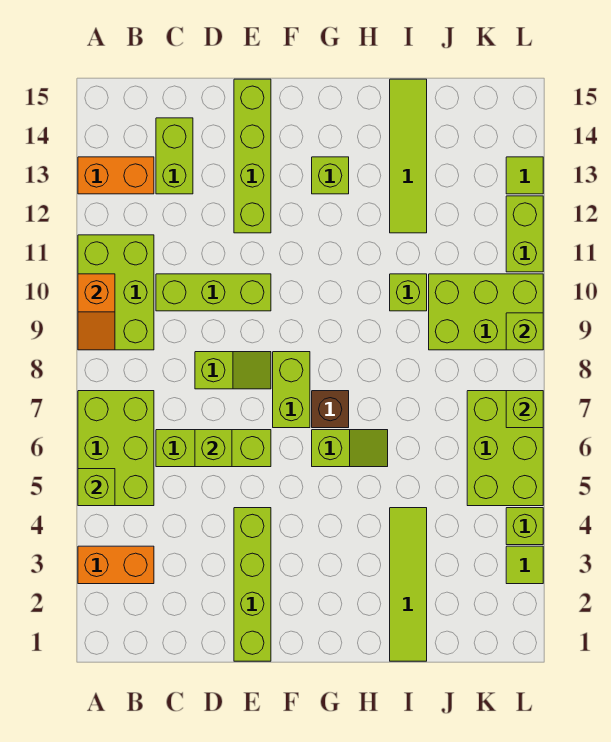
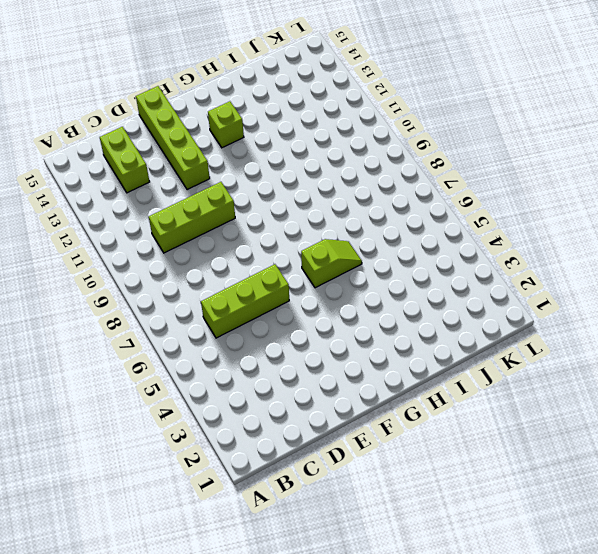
none -> orange brick A3:B3 level 1
none -> lime brick A5:B7 level 1
none -> lime brick A9:B11 level 1

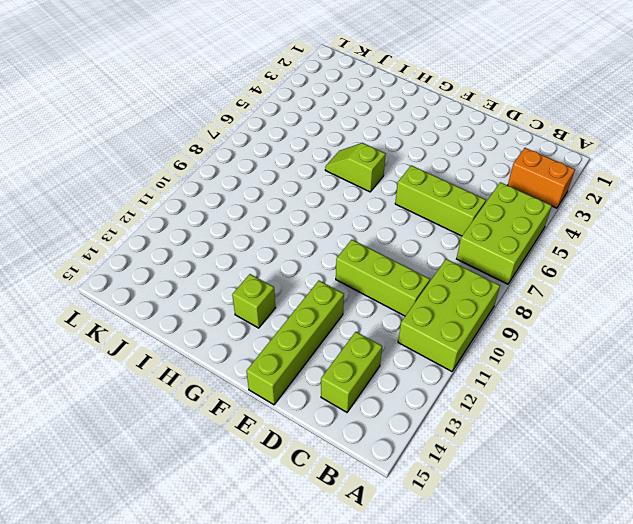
none -> orange brick A13:B13 level 1
none -> lime slope D8:E8 level 1 top D
none -> lime brick E1:E4 level 1

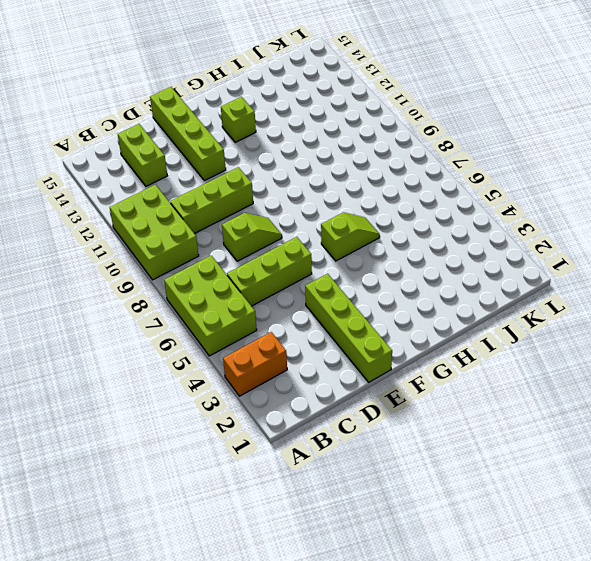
none -> orange brick A13:B13 level 1
none -> lime brick F7:F8 level 1
none -> brown brick G7 level 1

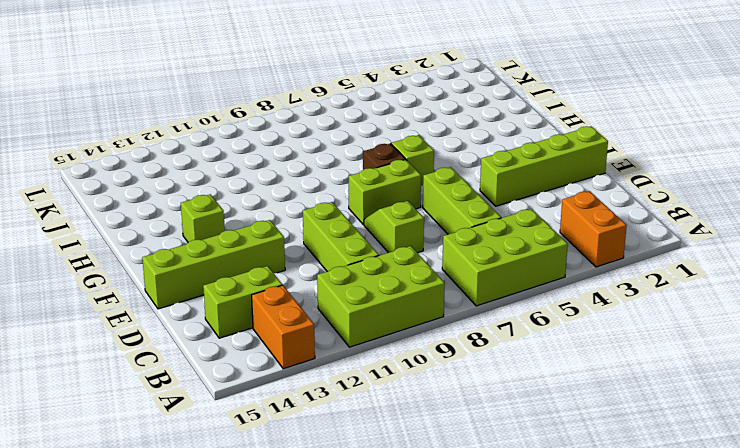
none -> lime tile I1:I4 level 1
none -> lime brick I10 level 1
none -> lime tile I12:I15 level 1

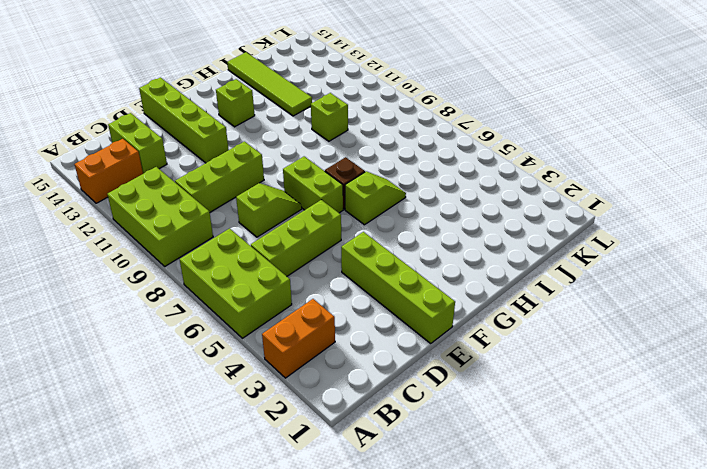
none -> lime tile I1:I4 level 1
none -> lime brick J9:L10 level 1
none -> lime brick K5:L7 level 1

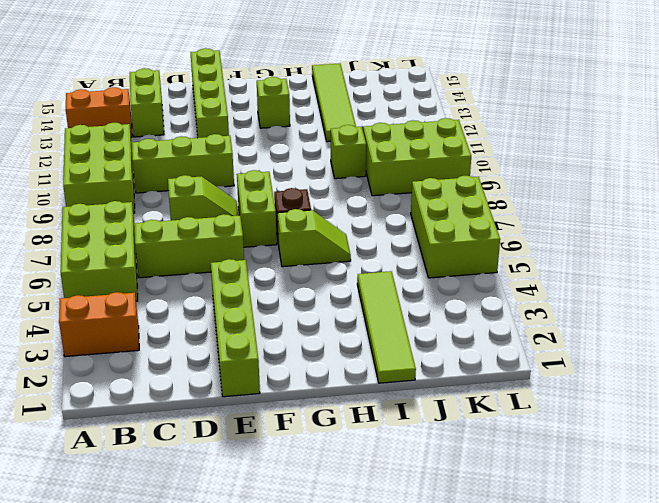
none -> lime tile L3 level 1
none -> lime brick L4 level 1
none -> lime brick L11:L12 level 1

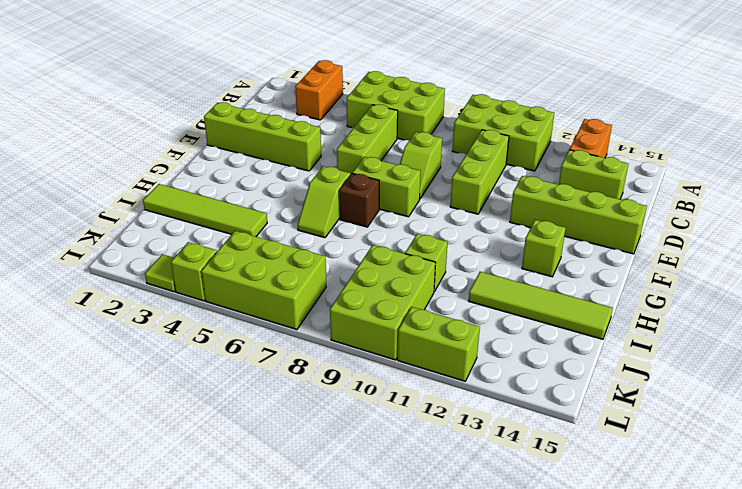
none -> lime tile L13 level 1
none -> lime brick A5 level 2
none -> orange slope A9:A10 level 2 top 10

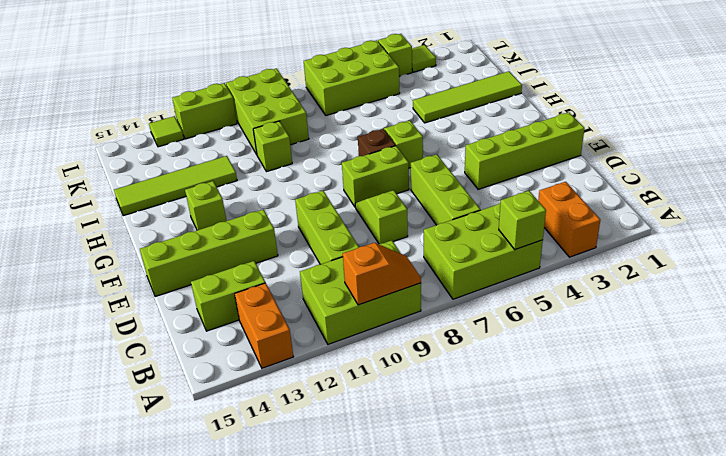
none -> lime brick D6 level 2
none -> lime brick L7 level 2
none -> lime brick L9 level 2

